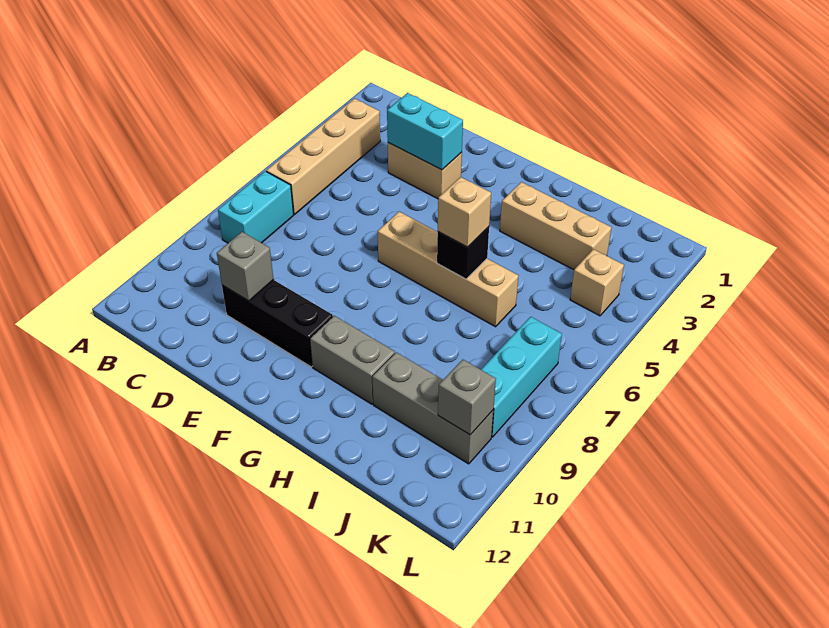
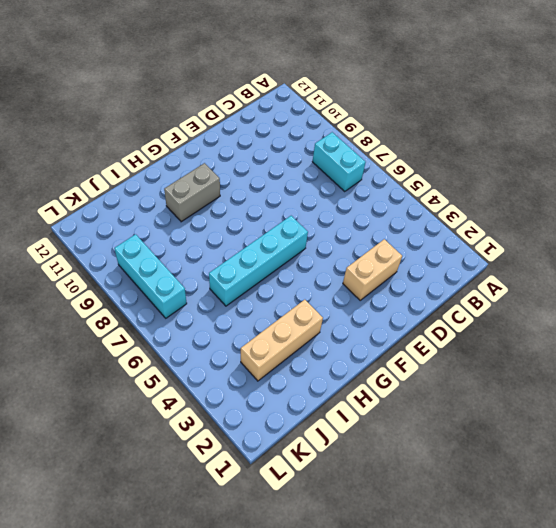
cyan brick F6:I6 level 1 -> tan brick F6:I6 level 1
none -> tan brick B3:B6 level 1
none -> black brick D10:F10 level 1
none -> grey brick I10:K10 level 1

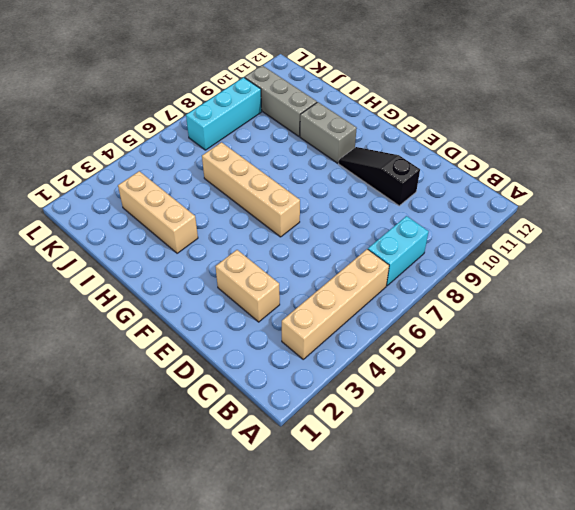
black slope D10:F10 level 1 top D -> black brick D10:F10 level 1
none -> tan brick K4 level 1
none -> cyan brick D3:E3 level 2
none -> grey brick D10 level 2

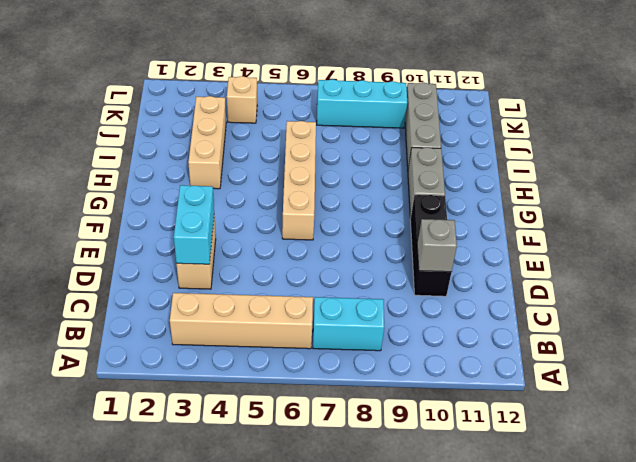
none -> black brick H6 level 2
none -> grey brick K10 level 2
none -> tan brick H6 level 3

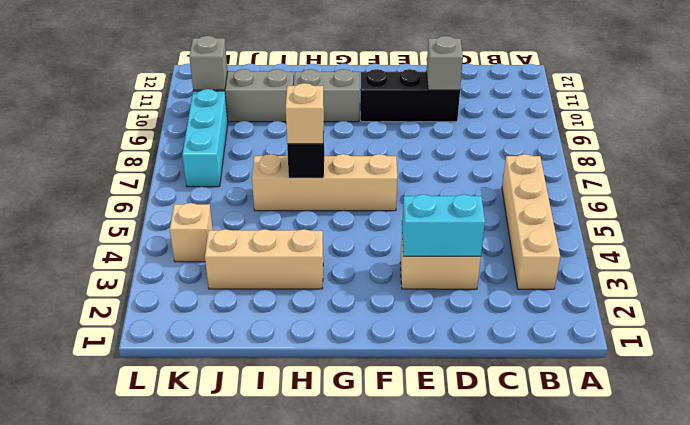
none -> cyan brick B7:B8 level 1

